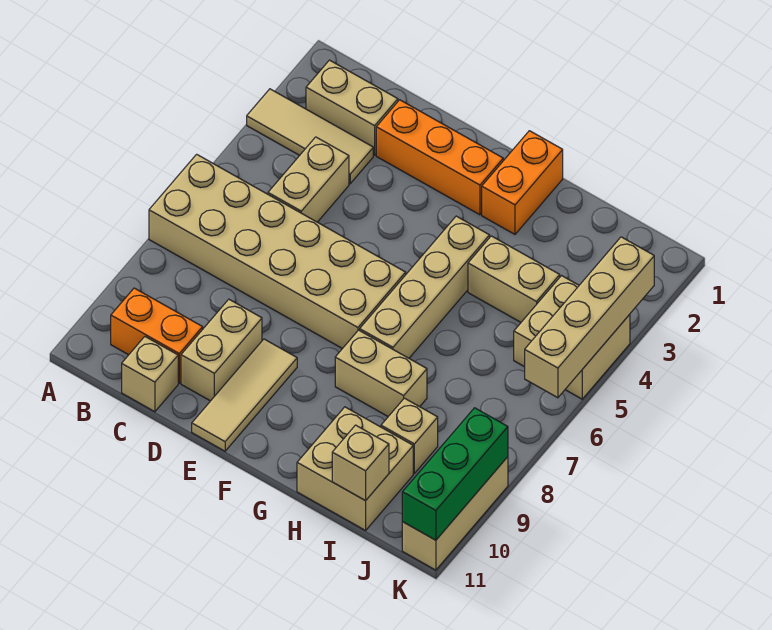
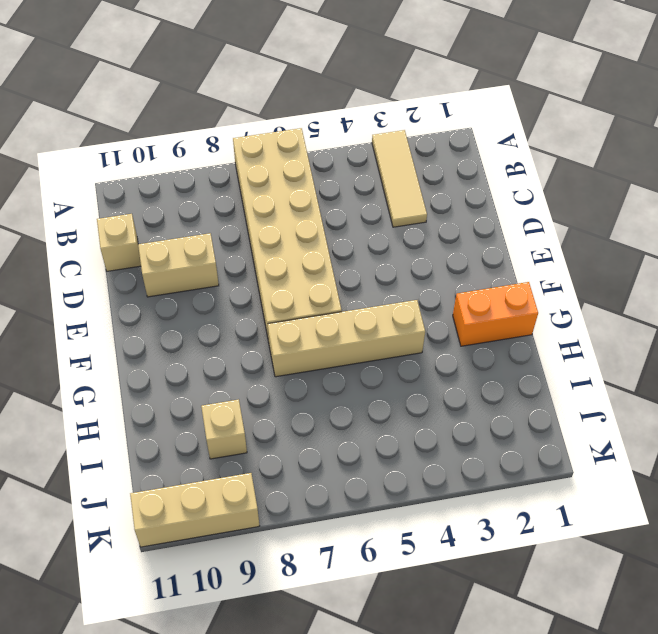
none -> tan brick B2:C2 level 1
none -> orange brick B10:C10 level 1
none -> tan brick C4:C5 level 1

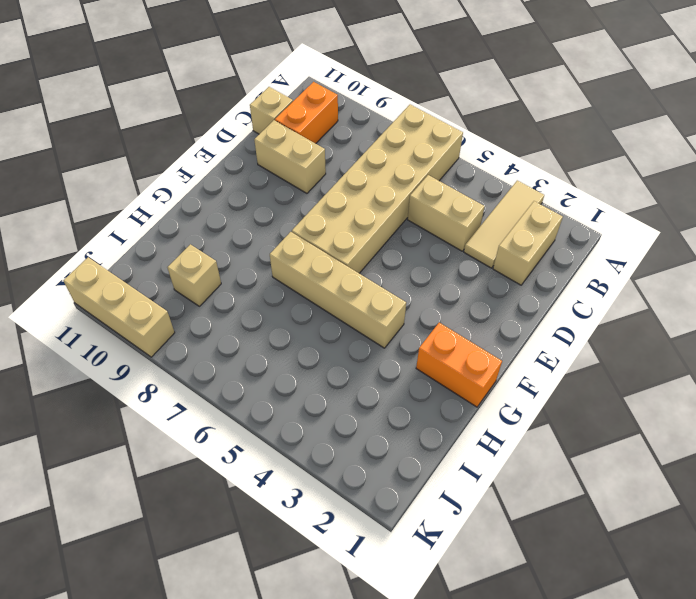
none -> orange brick D2:F2 level 1
none -> tan tile E9:E11 level 1
none -> tan brick G8:H8 level 1

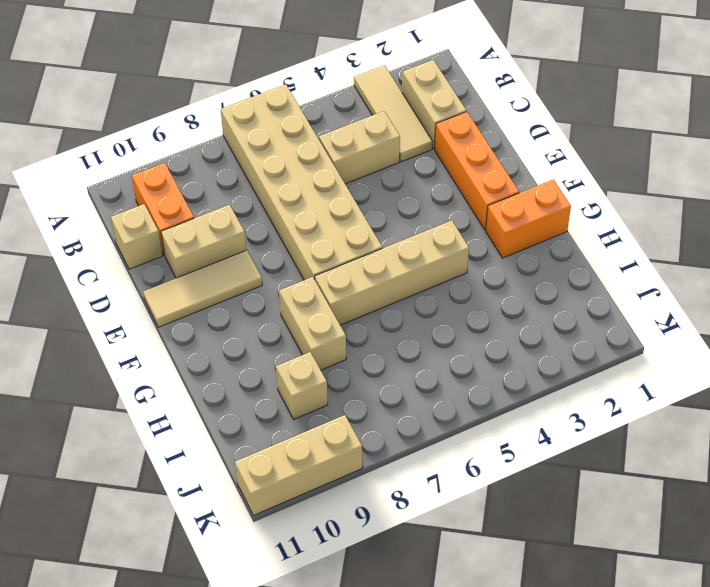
none -> tan brick H4:I4 level 1
none -> tan brick H10:I11 level 1
none -> tan brick J4:K5 level 1

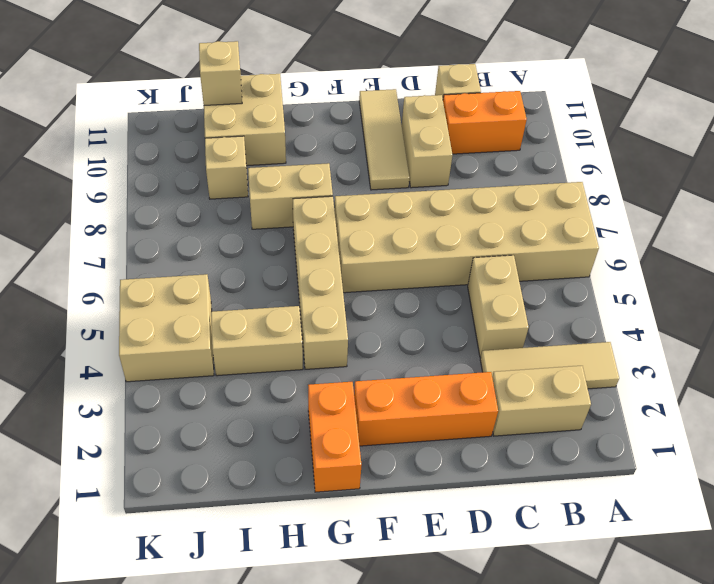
none -> tan brick K9:K11 level 1
none -> tan brick K3:K6 level 2
none -> green brick K9:K11 level 2

